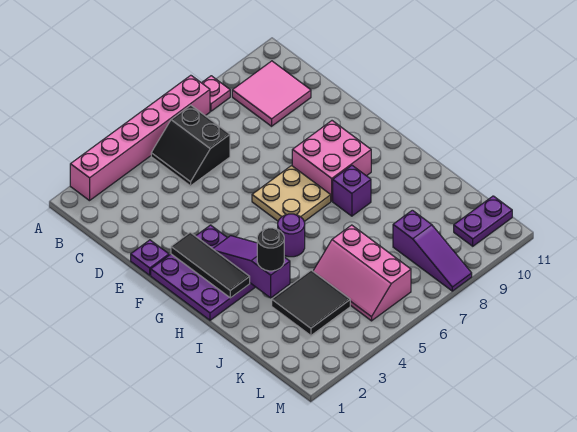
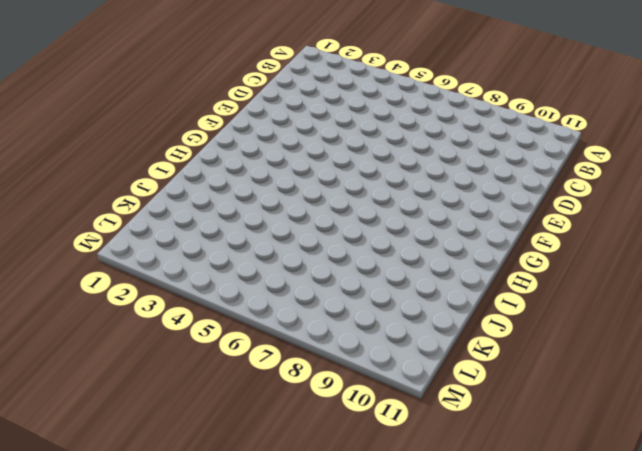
none -> pink brick A2:A7 level 1
none -> pink plate A8 level 1
none -> black slope B5:C6 level 1 top 6

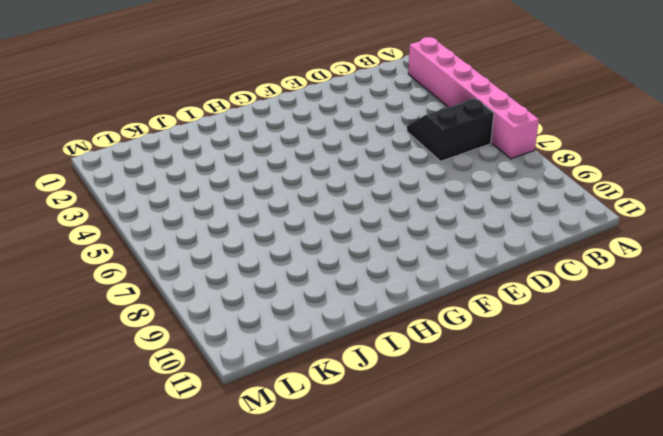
none -> pink plate A8 level 1
none -> pink tile B9:C10 level 1
none -> purple plate E1 level 1

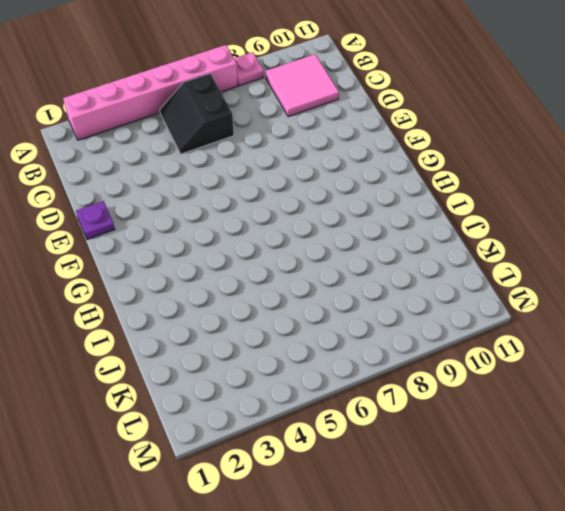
none -> purple plate F1:H3 level 1
none -> tan plate F6:G7 level 1
none -> pink brick F8:G9 level 1

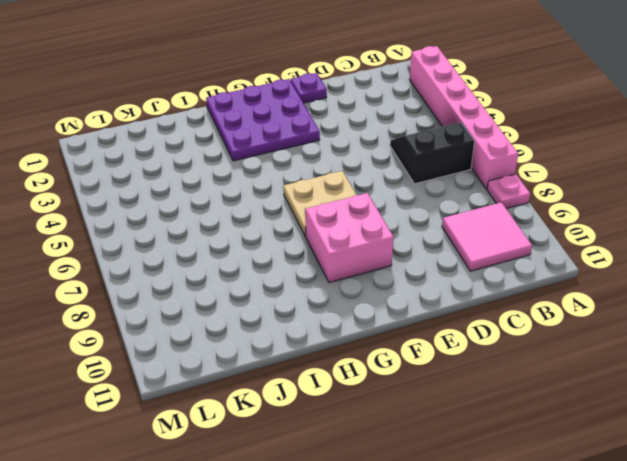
none -> purple round brick H5 level 1
none -> purple brick H8 level 1
none -> black tile J3:K4 level 1

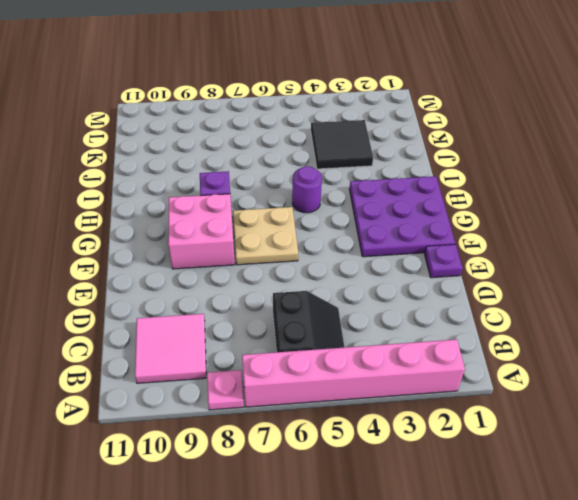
none -> pink slope J5:L6 level 1 top 6
none -> purple slope K8:M8 level 1 top K
none -> purple plate L10:L11 level 1

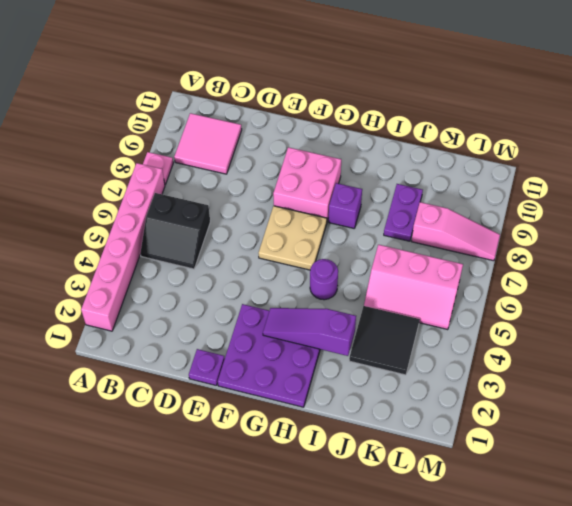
purple plate J8:J9 level 1 -> purple plate L10:L11 level 1
pink slope K8:M8 level 1 top K -> purple slope K8:M8 level 1 top K
none -> black tile F2:H2 level 2
none -> black round brick I3 level 3

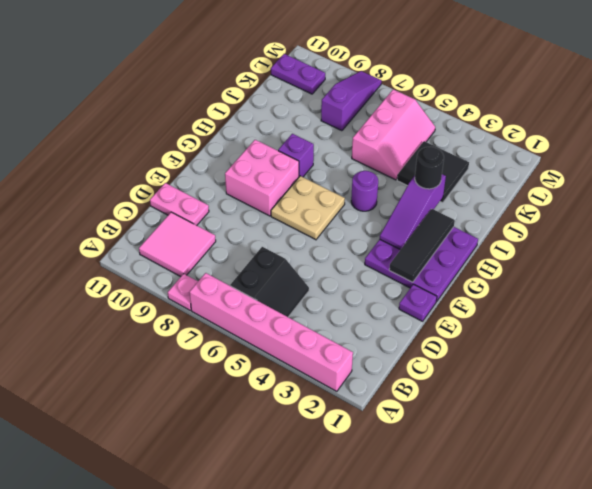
pink plate D10:D11 level 1 -> none

